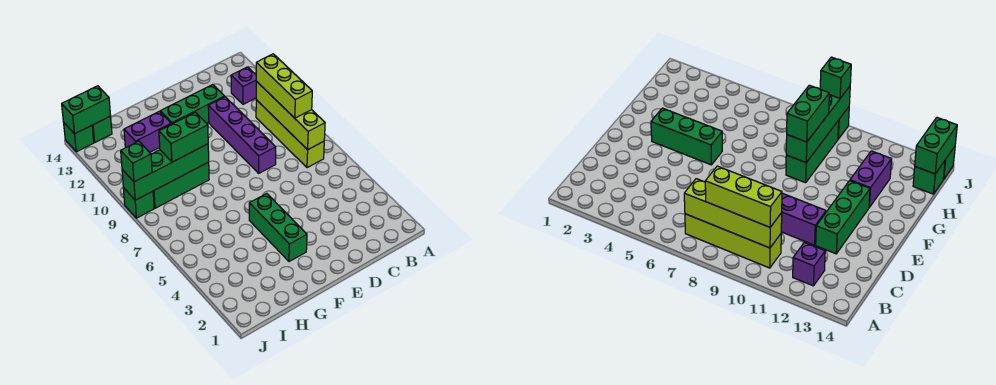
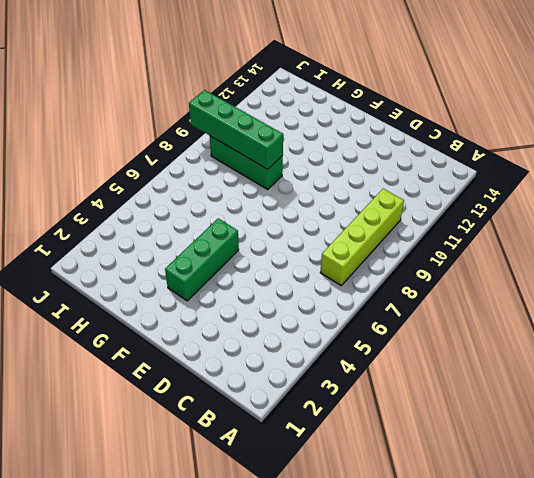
none -> purple brick B12 level 1
none -> purple brick D8:D11 level 1
none -> green brick D12:F12 level 1

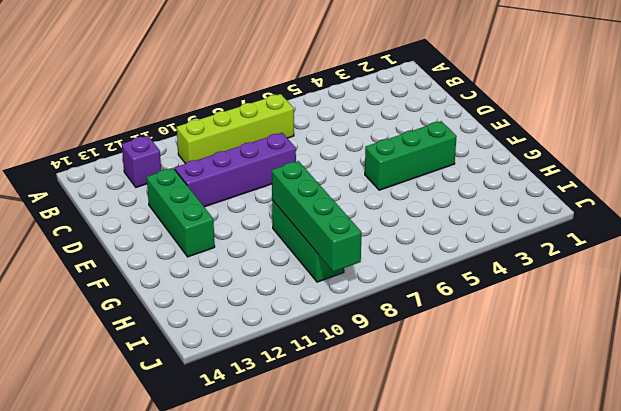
none -> purple brick G12:H12 level 1
none -> green brick I14 level 1
none -> green brick J9 level 1

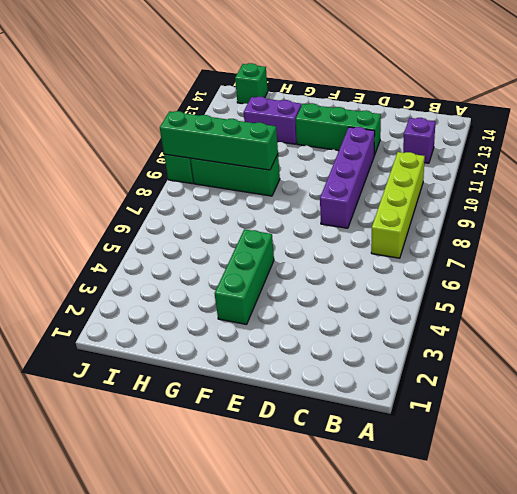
none -> green brick J14 level 1
none -> lime brick B7:B10 level 2
none -> green brick I14:J14 level 2

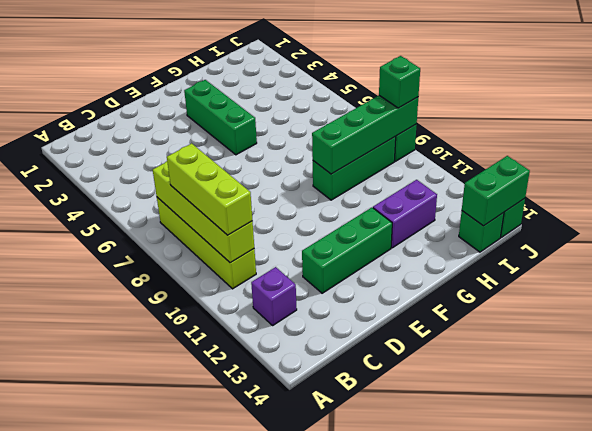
none -> purple brick D8:D11 level 1
none -> green brick G9:H9 level 3

